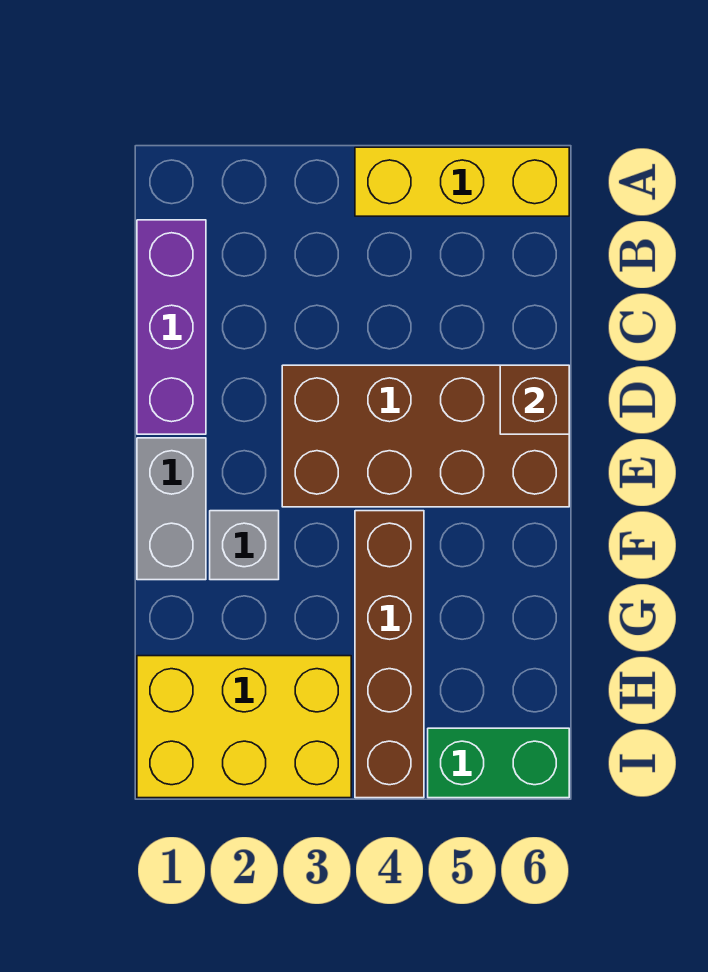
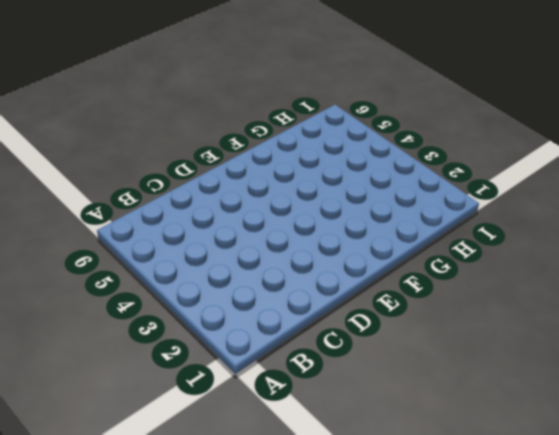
none -> yellow brick A4:A6 level 1
none -> purple brick B1:D1 level 1

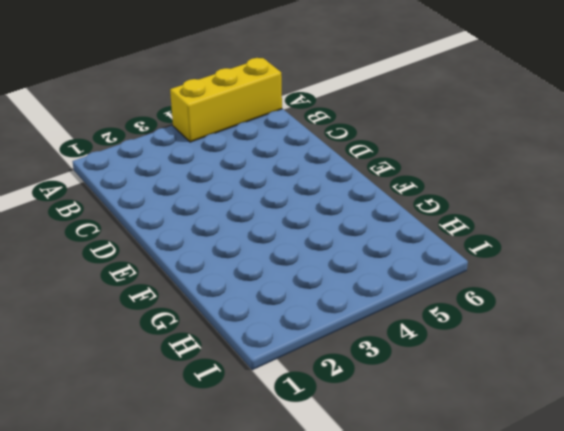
none -> purple brick B1:D1 level 1
none -> brown brick D3:E6 level 1

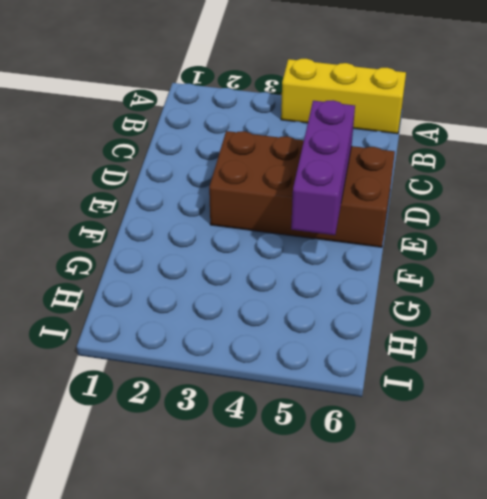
purple brick D5:F5 level 2 -> purple brick B1:D1 level 1
none -> grey brick E1:F1 level 1
none -> grey brick F2 level 1

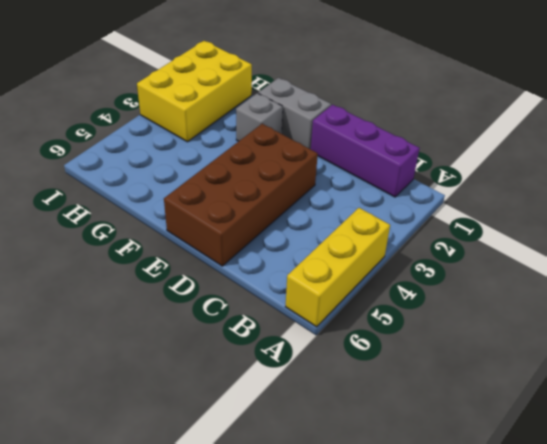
none -> brown brick F4:I4 level 1
none -> green brick I5:I6 level 1

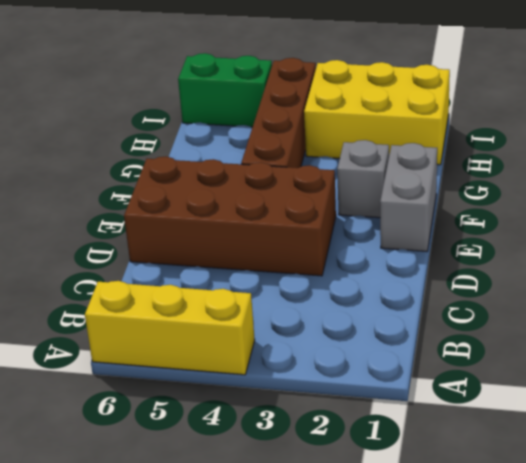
none -> purple brick B1:D1 level 1
none -> brown brick D6 level 2

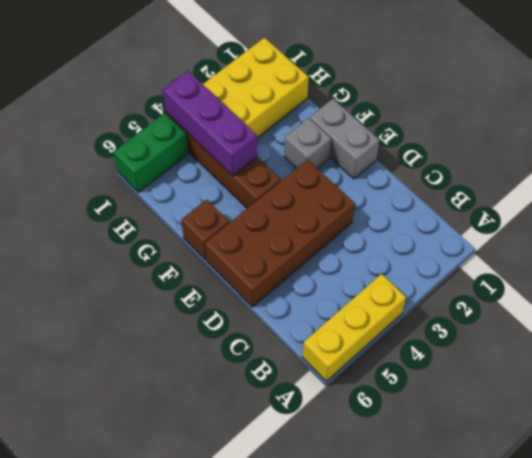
brown brick F6 level 1 -> brown brick D6 level 2
purple brick G4:I4 level 2 -> purple brick B1:D1 level 1

